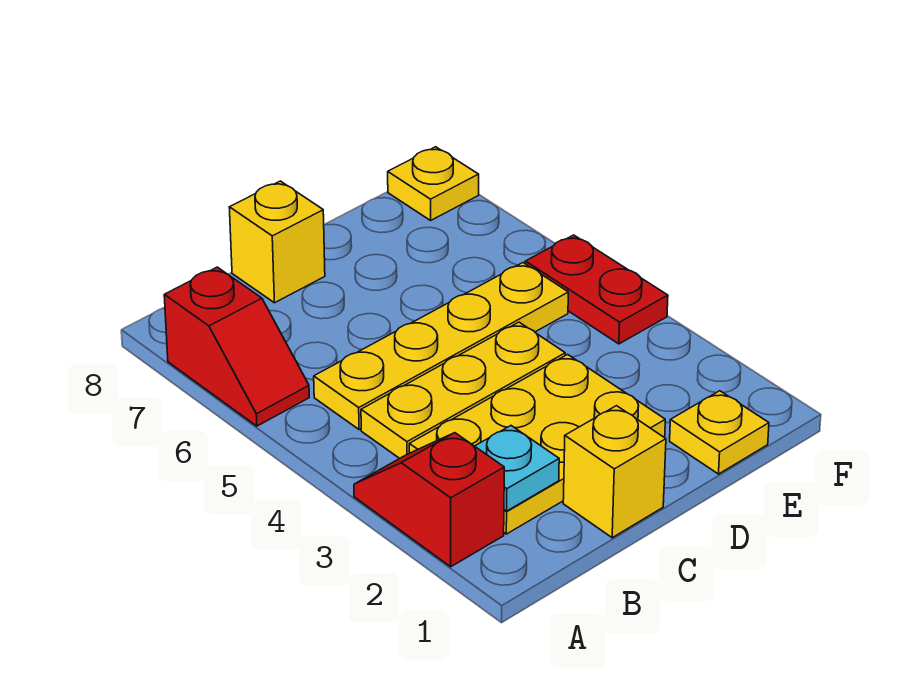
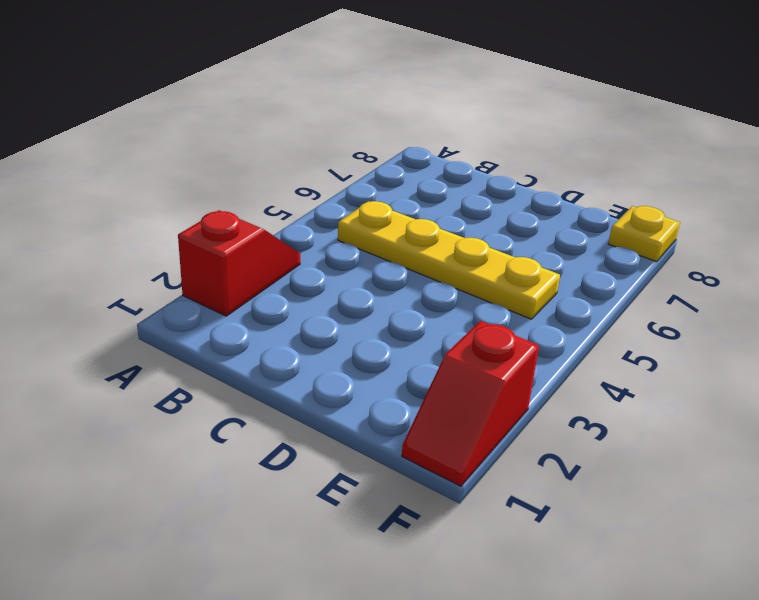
red slope F1:F2 level 1 top 2 -> red slope A6:A7 level 1 top 7
none -> yellow plate B2:D3 level 1
none -> yellow plate B4:D4 level 1

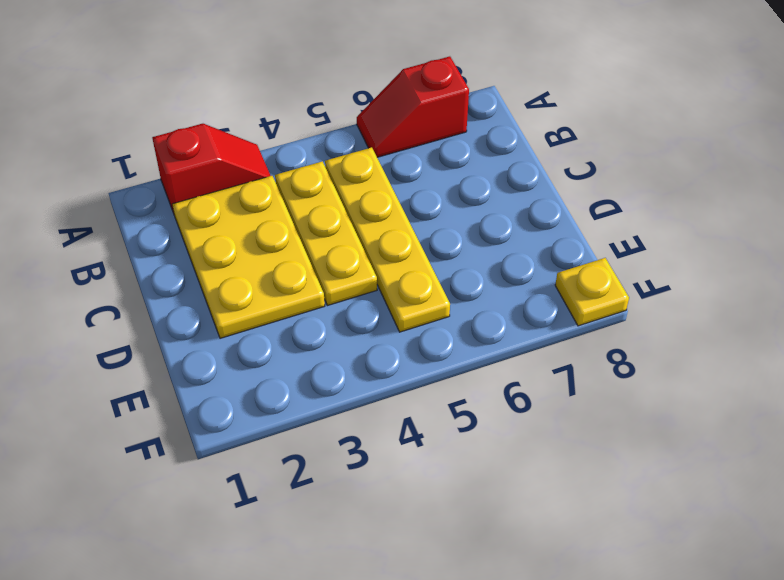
none -> yellow brick C1 level 1
none -> yellow brick C8 level 1

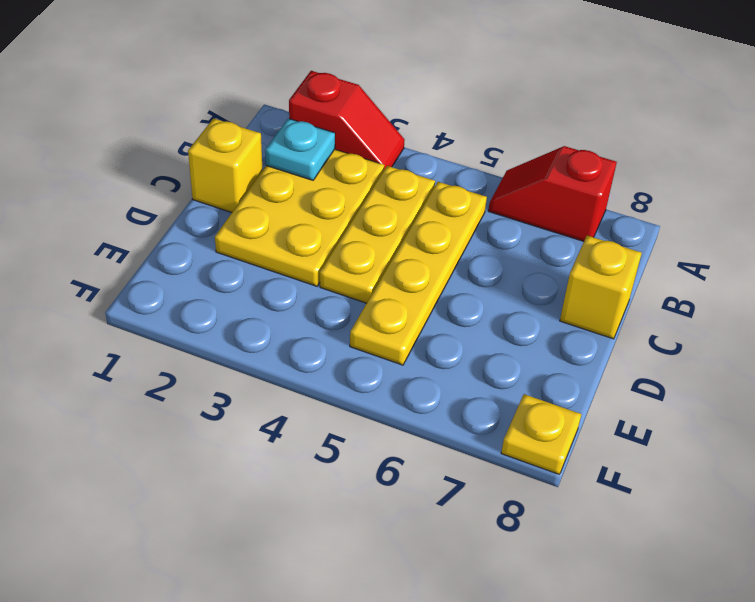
none -> yellow plate E1 level 1
none -> red plate F4:F5 level 1

